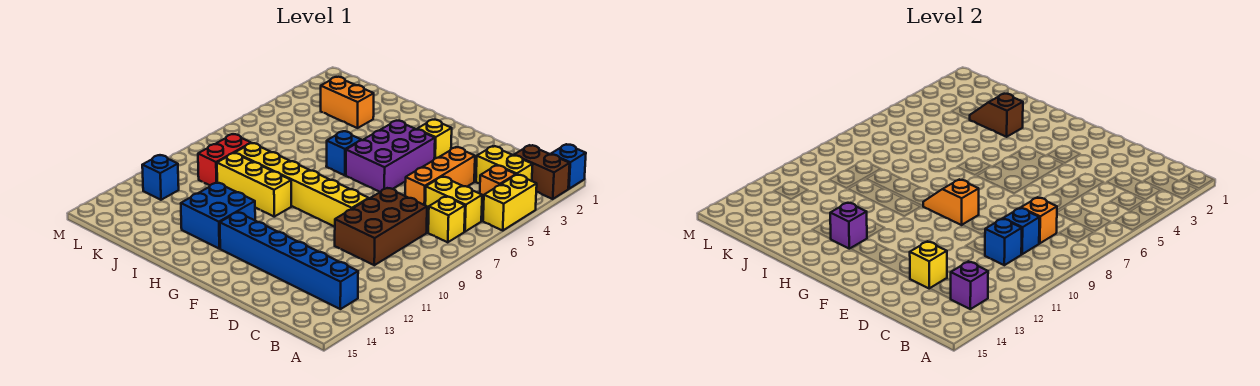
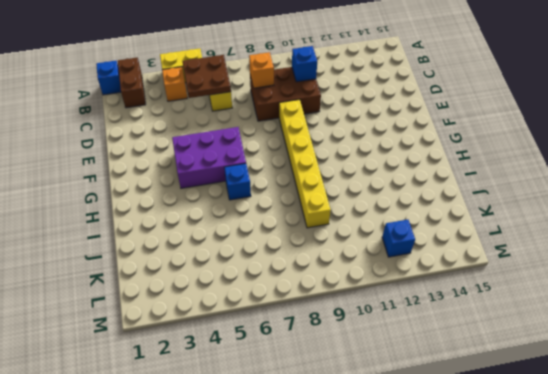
brown plate B5:C6 level 2 -> none
none -> yellow brick B3:C3 level 1
none -> yellow brick B7 level 1
none -> blue brick B13:G13 level 1

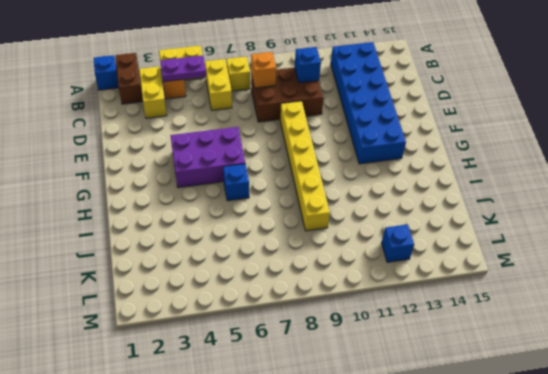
purple plate B4:B5 level 2 -> none
blue brick B12:G13 level 1 -> blue brick B13:G13 level 1
none -> orange brick D4:D6 level 1
none -> yellow brick F3 level 1
none -> yellow brick H10:J10 level 1

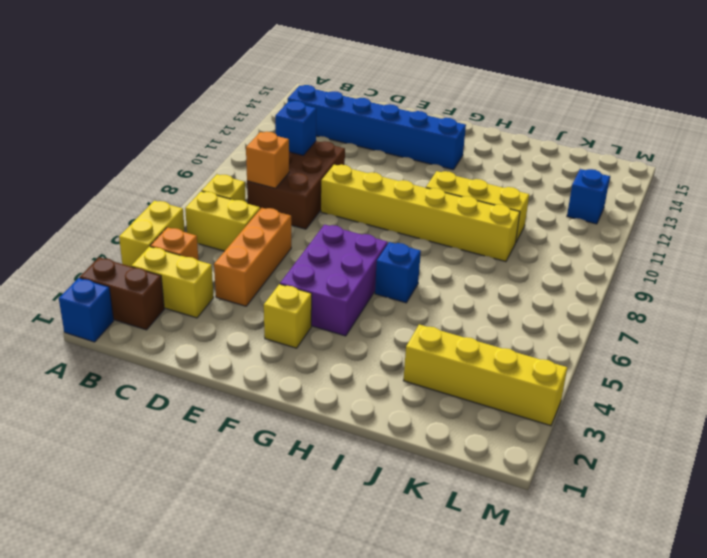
yellow brick J3:M3 level 1 -> orange brick J3:K3 level 1
none -> blue brick H12:I13 level 1
none -> red brick K9:K10 level 1
none -> purple brick B13 level 2

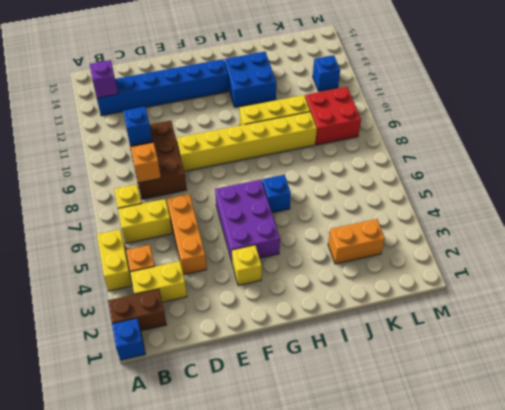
red brick K9:L10 level 1 -> red brick K9:K10 level 1
none -> blue brick C9 level 2
none -> yellow brick D13 level 2
none -> orange slope F9:G9 level 2 top F

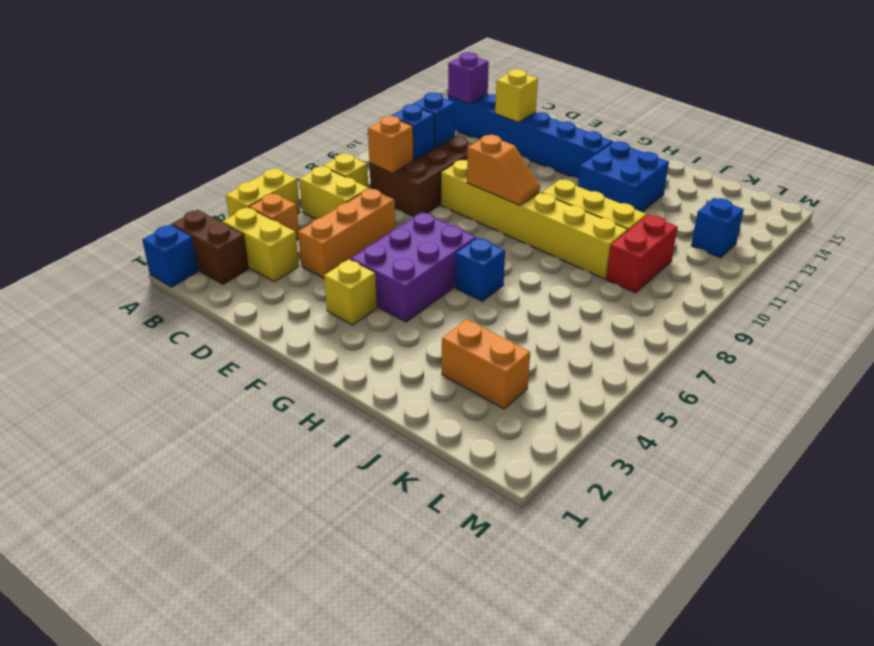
none -> purple brick H13 level 2
none -> brown slope I3:J3 level 2 top I

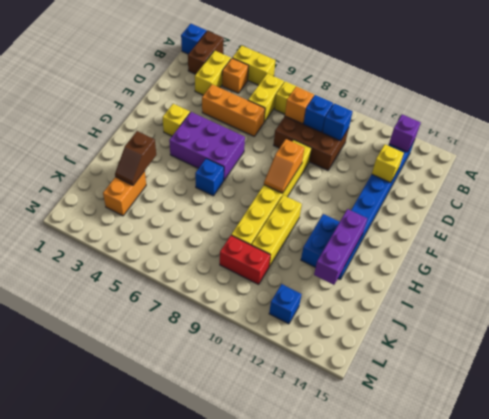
purple brick H13:J13 level 2 -> purple brick H13 level 2

